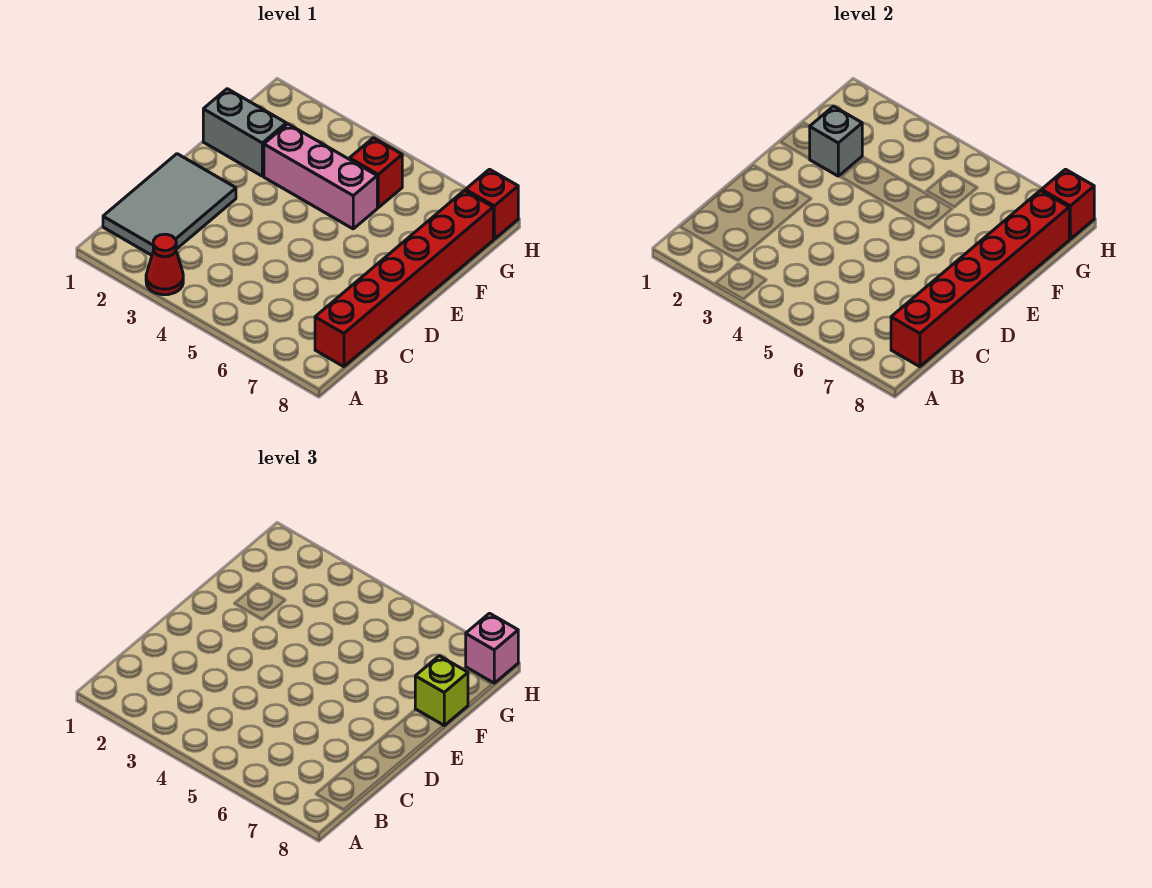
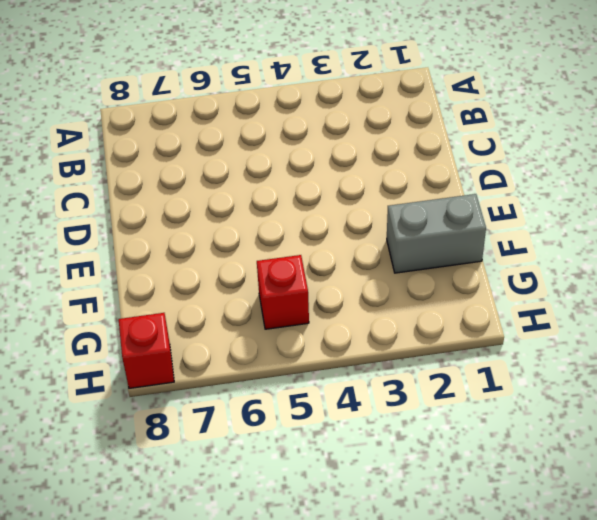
none -> red cone A3 level 1
none -> grey tile B1:D2 level 1
none -> red brick B8:G8 level 1

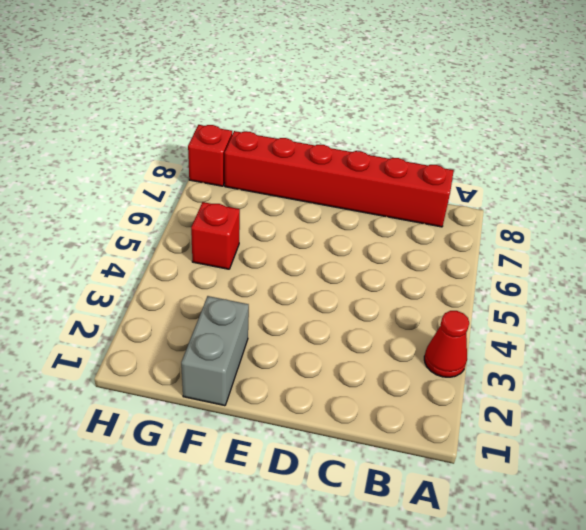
none -> grey tile B1:D2 level 1
none -> pink brick F3:F5 level 1
none -> red brick B8:G8 level 2

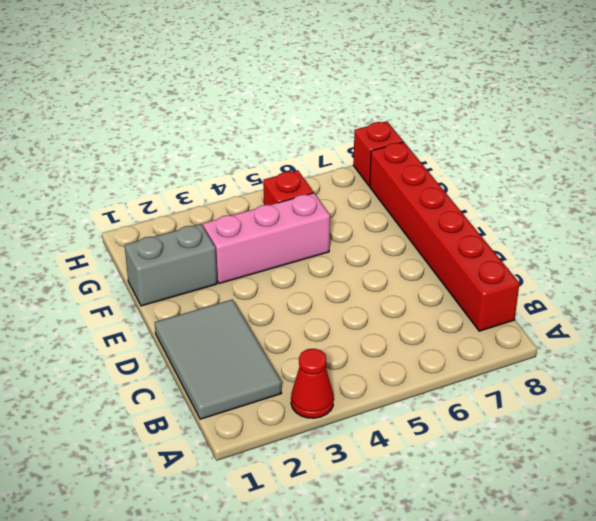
none -> red brick B8:G8 level 2
none -> grey brick F2 level 2
none -> red brick H8 level 2

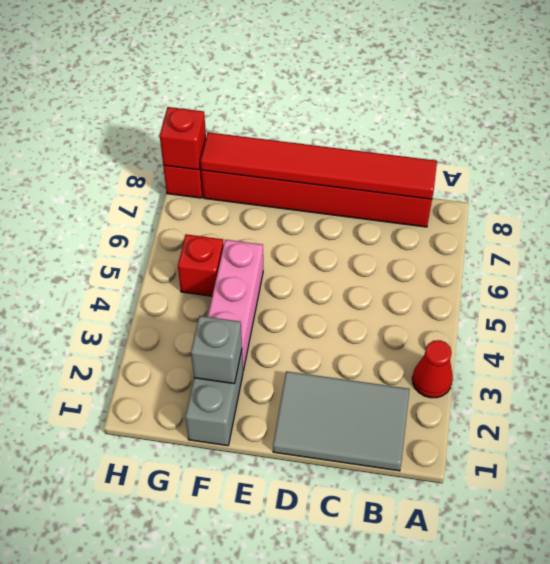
red tile B8:G8 level 2 -> red brick B8:G8 level 2
none -> lime brick F8 level 3
none -> pink brick H8 level 3

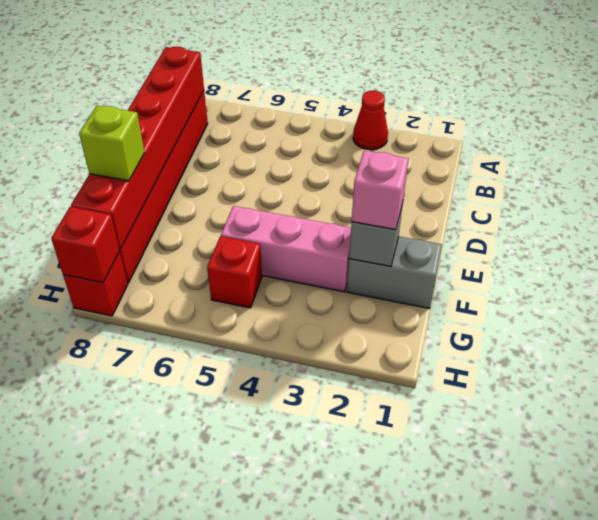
pink brick F2 level 3 -> pink brick H8 level 3
none -> grey tile B1:D2 level 1

